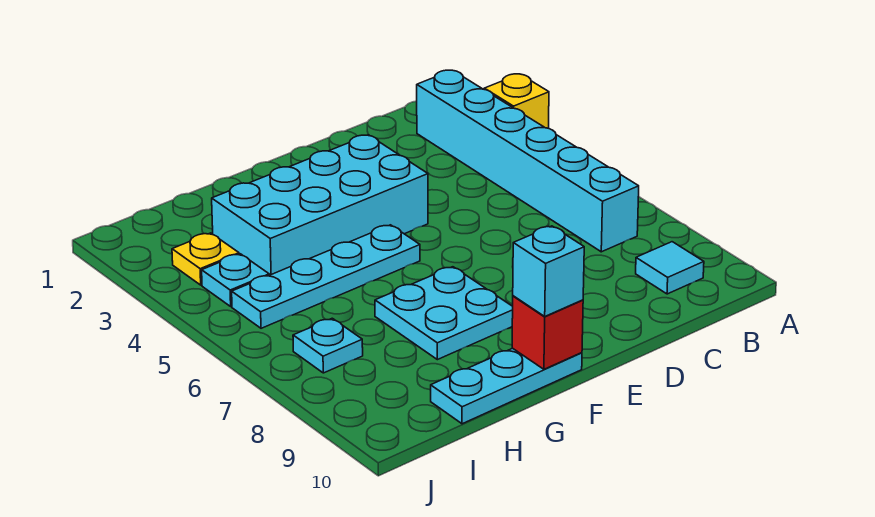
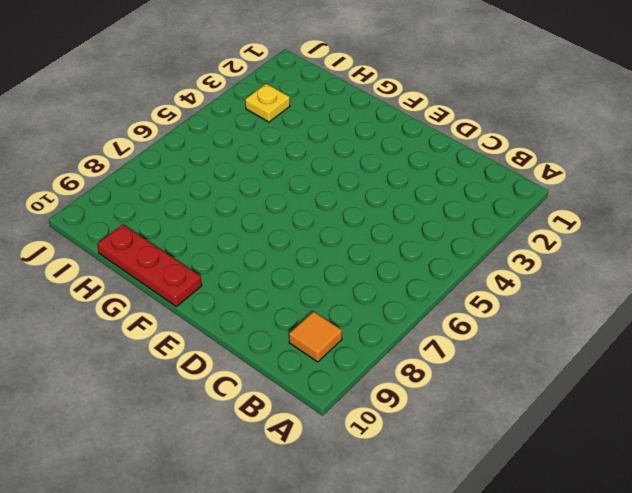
orange tile B9 level 1 -> cyan tile B9 level 1
red plate F10:H10 level 1 -> cyan plate F10:H10 level 1
none -> yellow brick A3 level 1
none -> cyan brick B2:B7 level 1
none -> cyan brick E3:H4 level 1

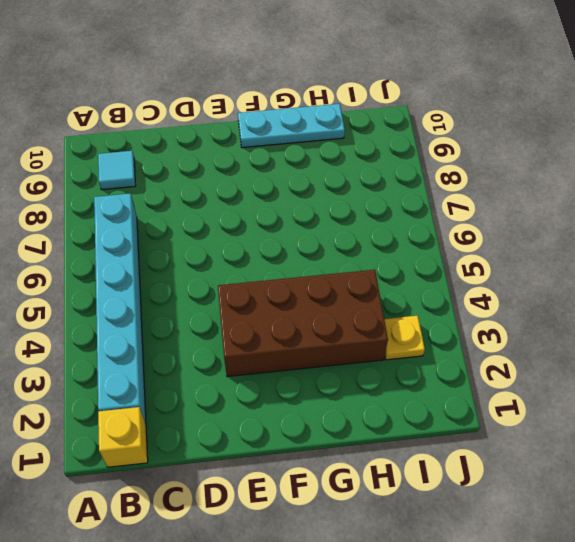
yellow brick B1 level 1 -> yellow brick A3 level 1
brown brick E3:H4 level 1 -> cyan brick E3:H4 level 1
none -> cyan plate F5:I5 level 1
none -> cyan plate F7:G8 level 1
none -> cyan plate I4 level 1

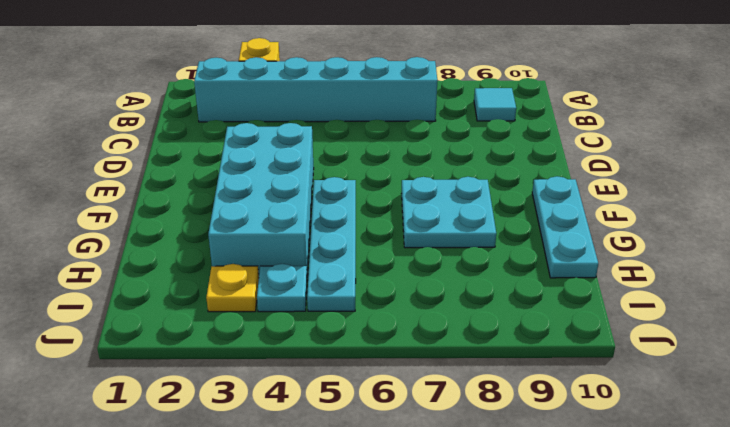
none -> cyan plate I7 level 1
none -> red brick F10 level 2
none -> cyan brick F10 level 3

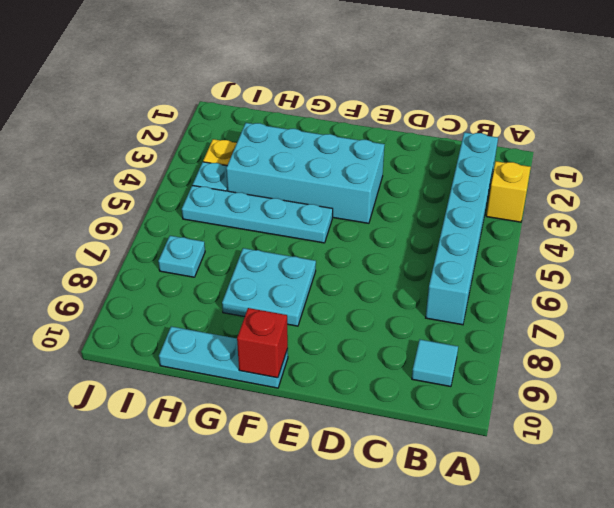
none -> cyan brick F10 level 3

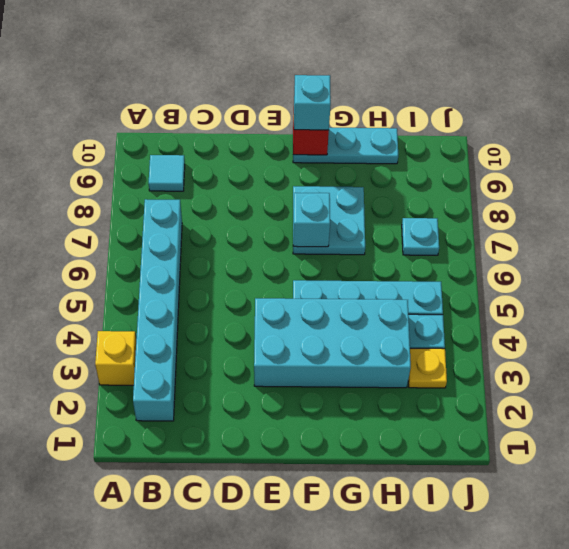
cyan brick F7 level 2 -> none

